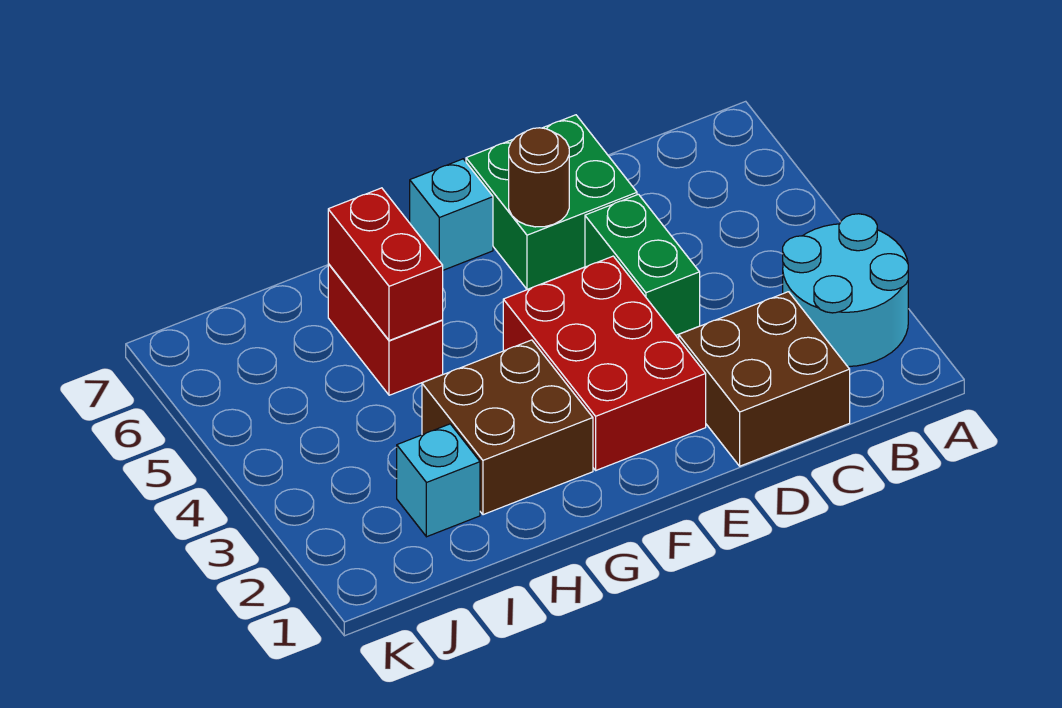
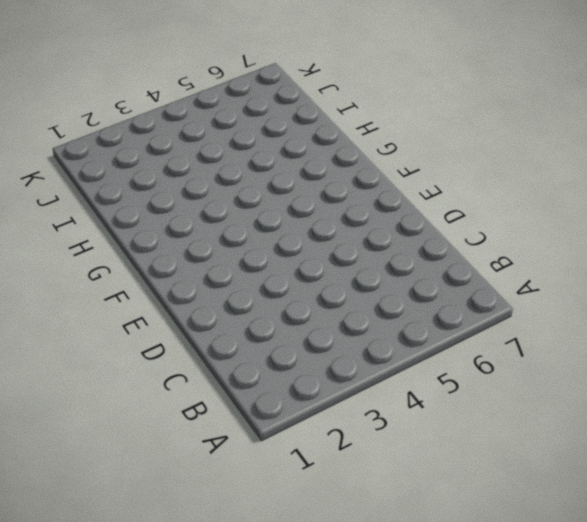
none -> cyan round brick A2:B3 level 1
none -> brown brick C1:D2 level 1

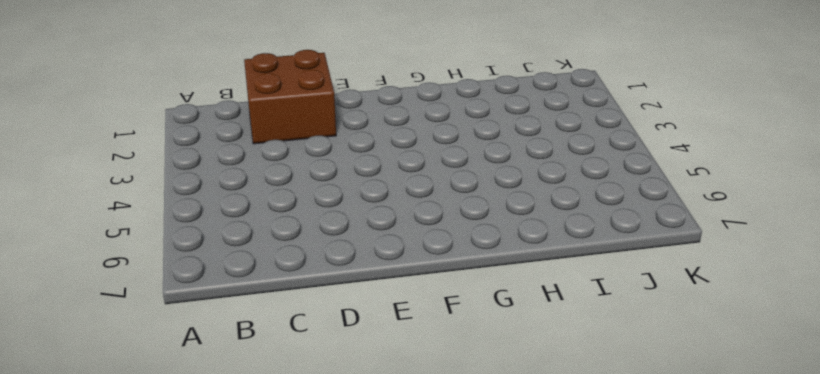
none -> cyan round brick A2:B3 level 1
none -> green brick D4:D5 level 1

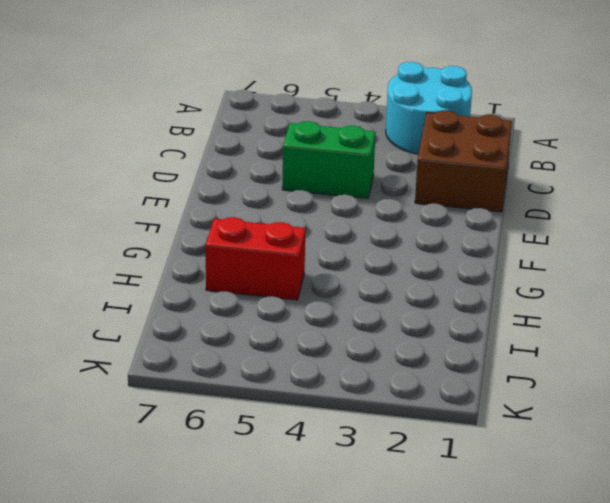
none -> green brick D6:E7 level 1
none -> red brick E2:F4 level 1

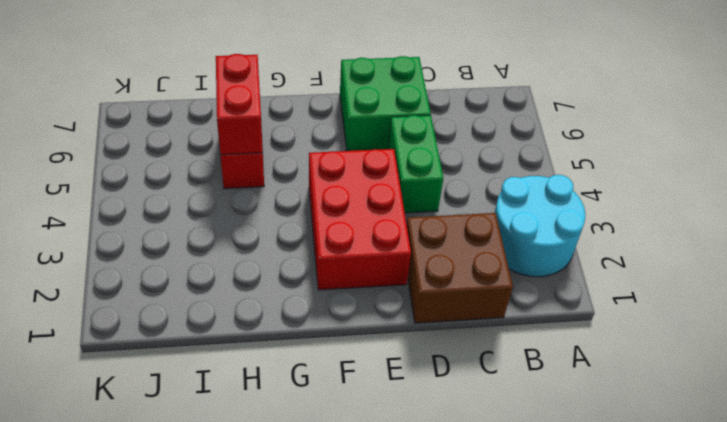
none -> cyan brick F7 level 1
none -> brown brick G2:H3 level 1

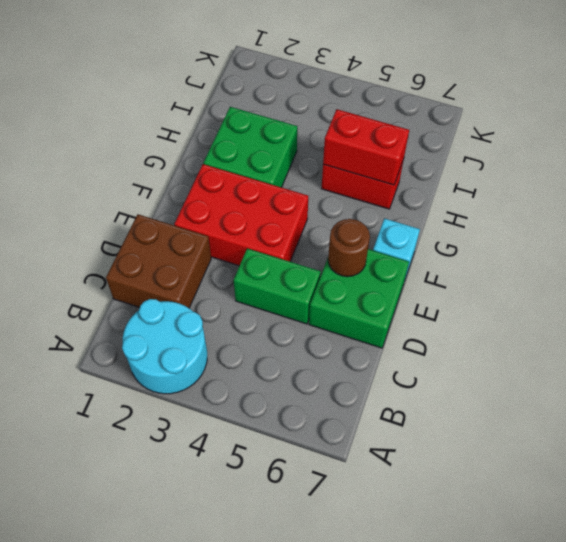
green brick G2:H3 level 1 -> brown brick G2:H3 level 1
none -> cyan brick I2 level 1

